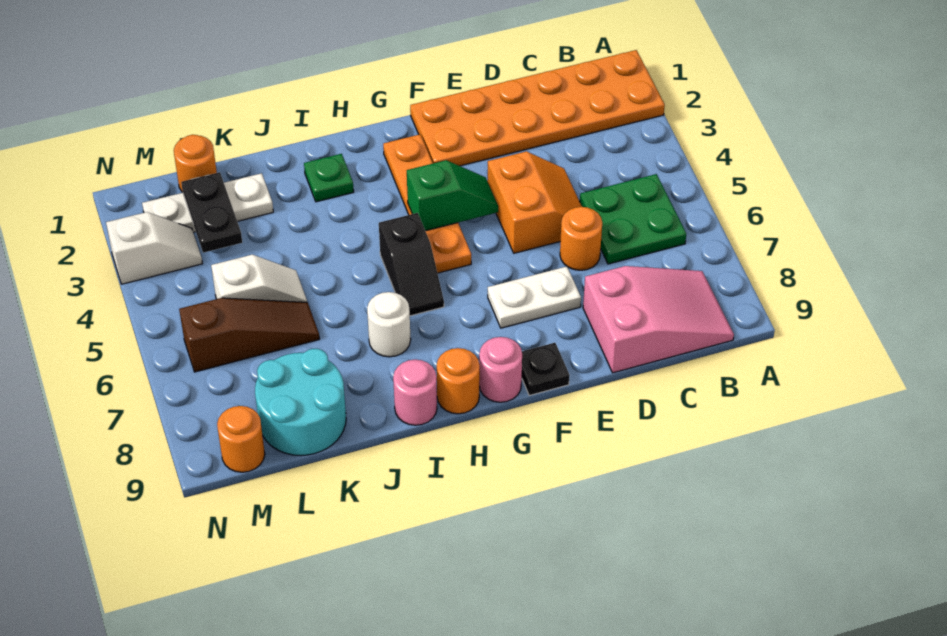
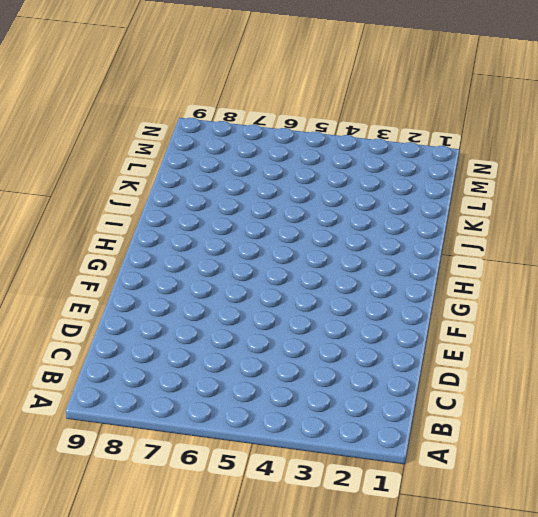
none -> orange plate A1:F2 level 1
none -> green plate B5:C6 level 1
none -> pink slope B8:D9 level 1 top D

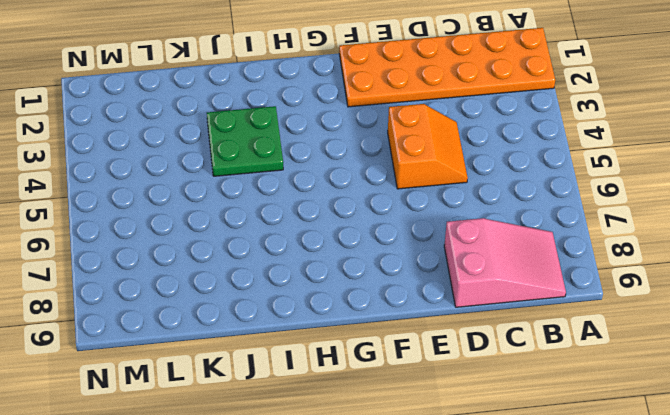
green plate I3:J4 level 1 -> green plate B5:C6 level 1
none -> orange round brick D6 level 1
none -> white plate E7:F7 level 1
none -> black plate F9 level 1

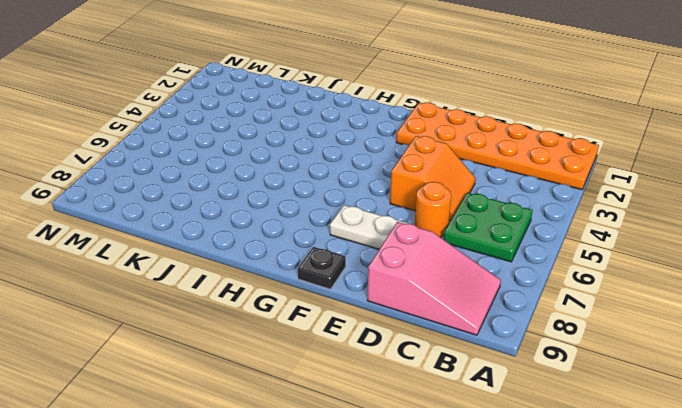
none -> orange plate G2:G5 level 1
none -> pink round brick G9 level 1
none -> black slope H5:H6 level 1 top 5

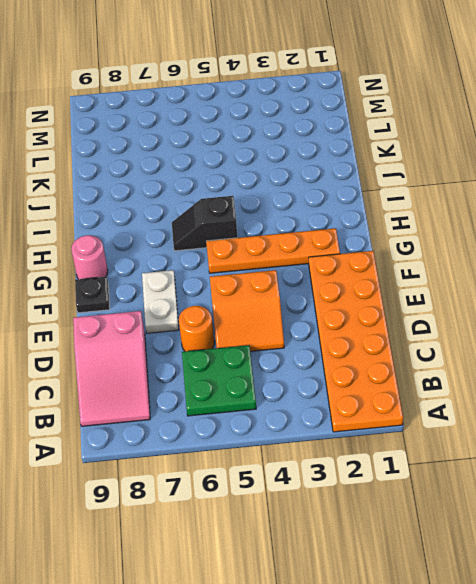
none -> orange round brick H9 level 1
none -> green plate I2 level 1
none -> white round brick I7 level 1

